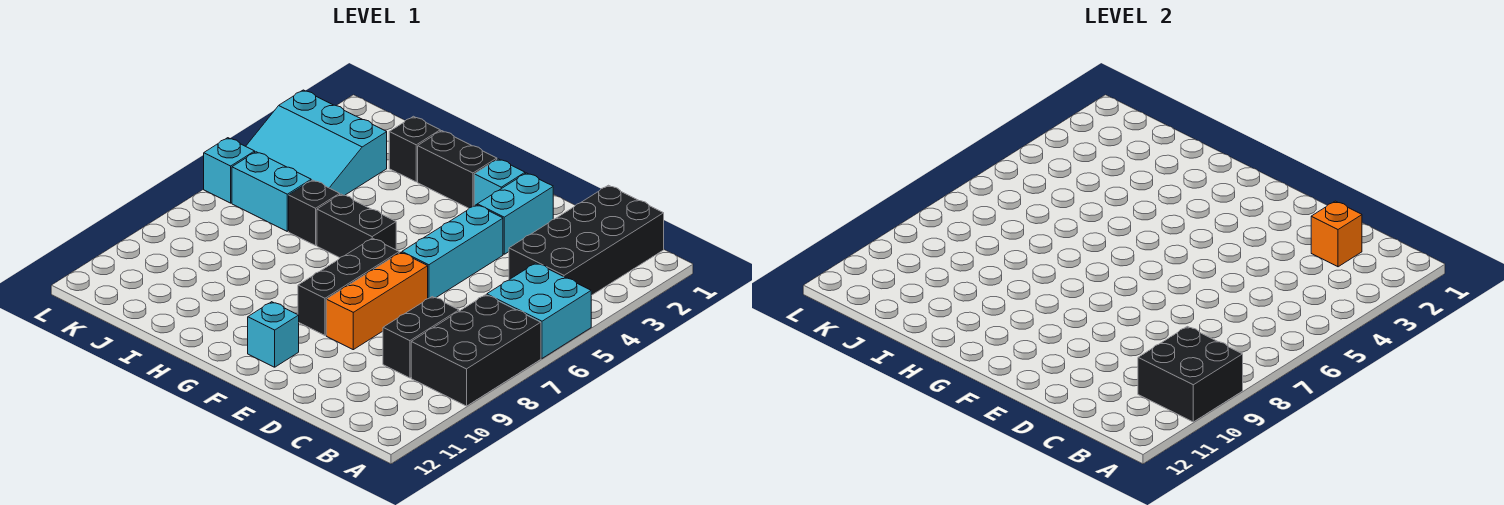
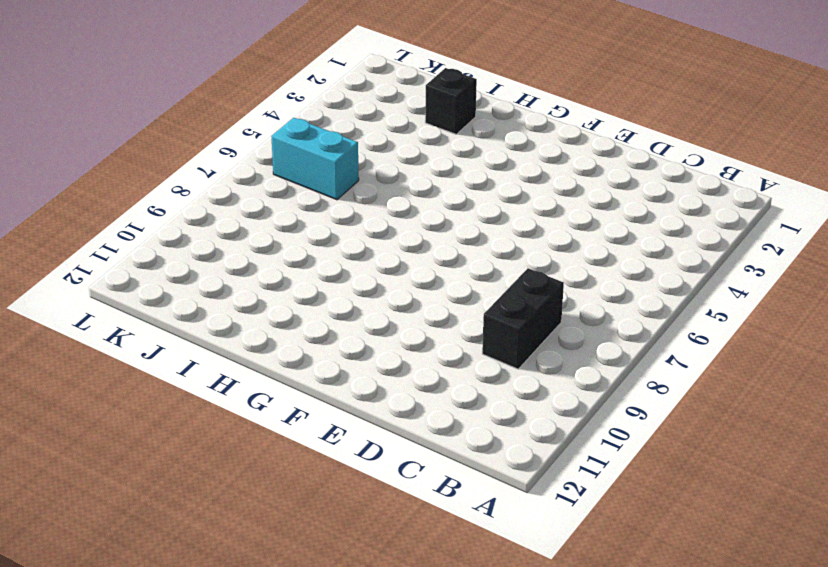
none -> cyan brick A5:B6 level 1
none -> black brick A7:B9 level 1
none -> black brick B1:C4 level 1

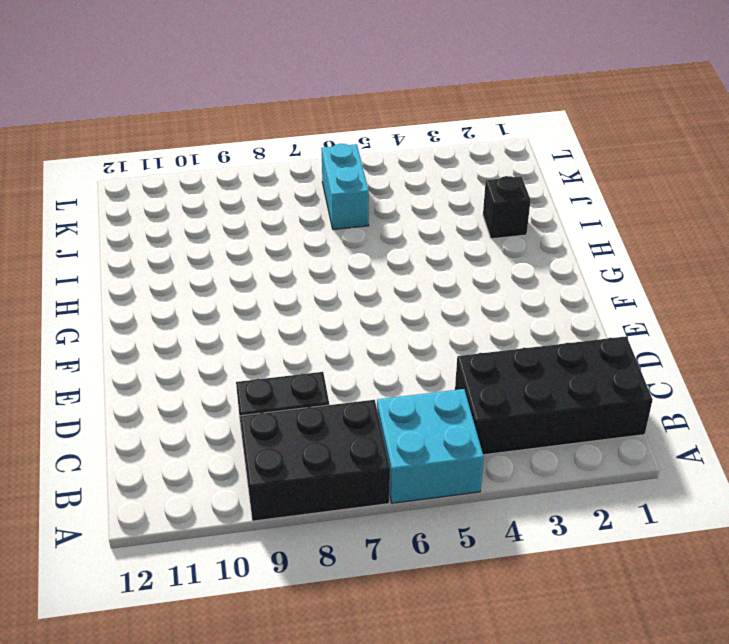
none -> cyan brick E2:E3 level 1
none -> cyan brick E4:E6 level 1
none -> orange brick E7:E9 level 1

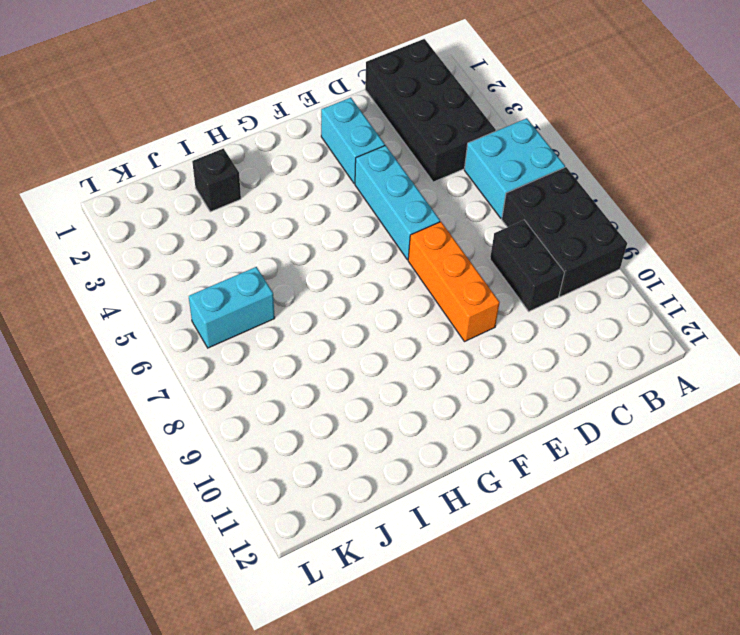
none -> cyan brick F2 level 1
none -> black brick F7:F9 level 1
none -> cyan brick F11 level 1

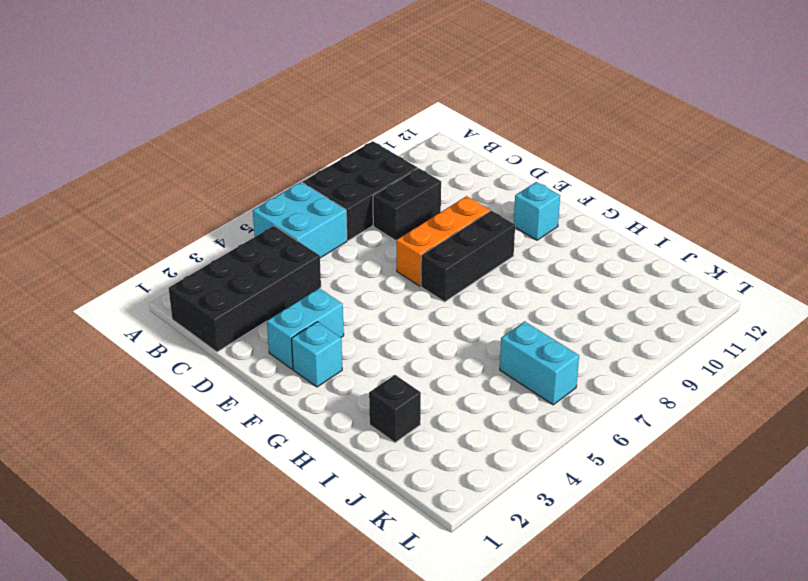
none -> cyan brick E4:E6 level 1
none -> black brick G2:H2 level 1
none -> black brick G6:H6 level 1

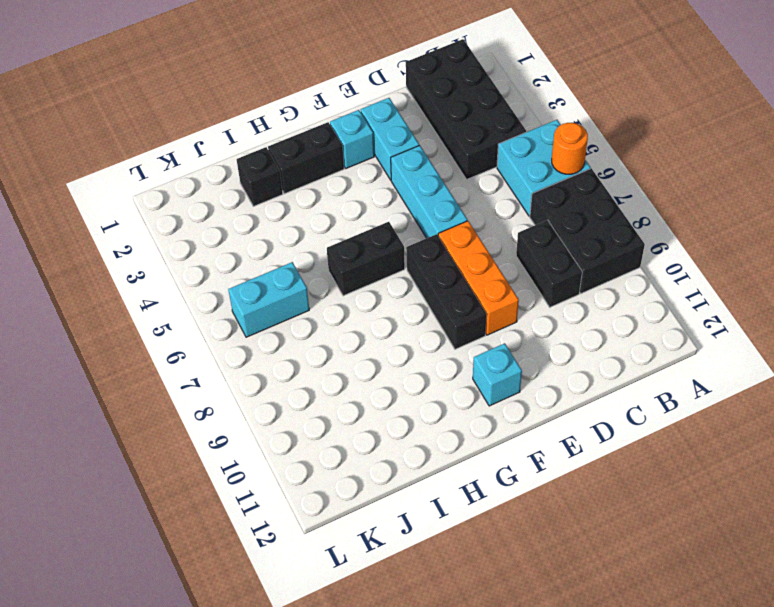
orange round brick A6 level 2 -> none
none -> black brick I6 level 1
none -> cyan slope J3:L5 level 1 top 3
none -> cyan brick L6 level 1

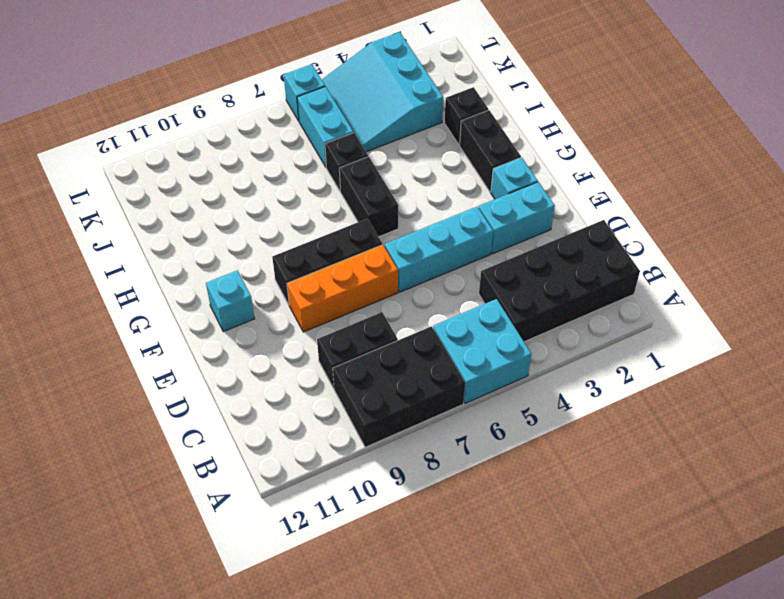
none -> black brick A9:B10 level 2
none -> orange brick C2 level 2

